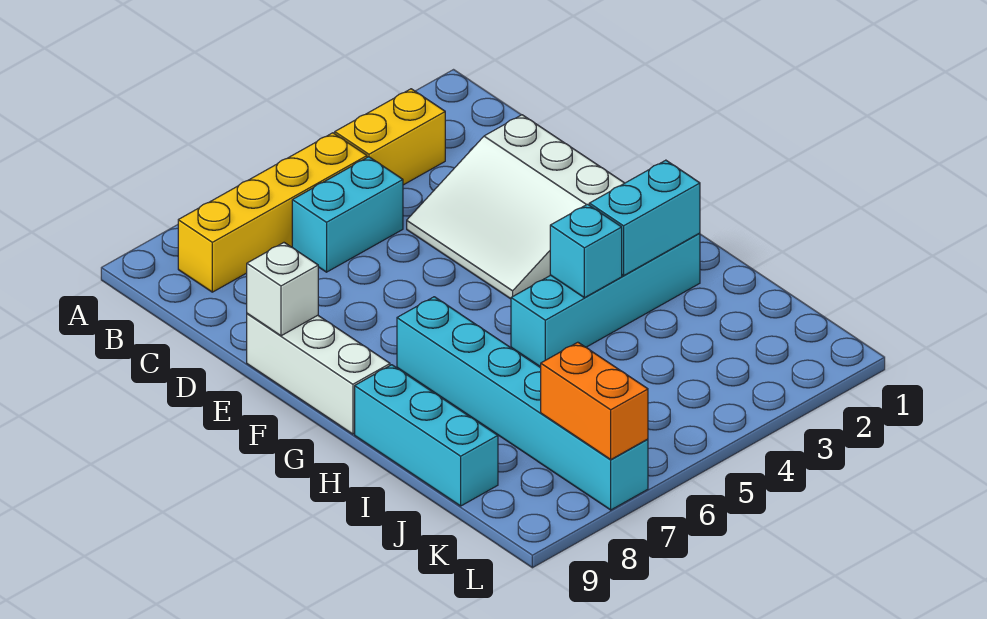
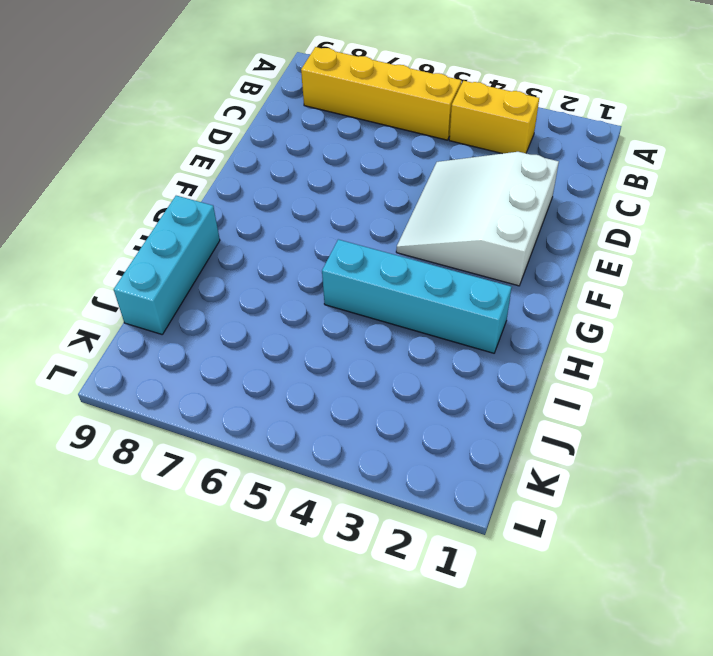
none -> cyan brick C5:C6 level 1
none -> white brick E9:G9 level 1
none -> cyan brick G7:L7 level 1

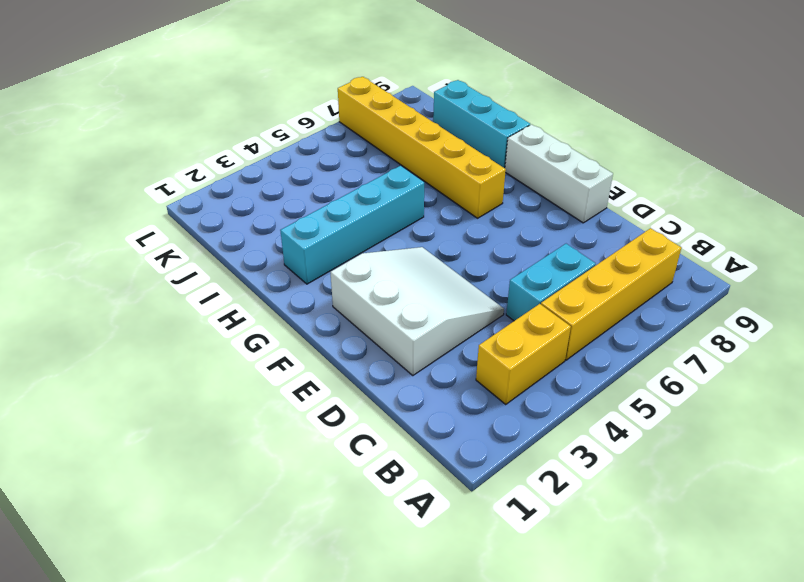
yellow brick G7:L7 level 1 -> cyan brick G7:L7 level 1
none -> white brick E9 level 2
none -> cyan brick H2:H3 level 2
none -> cyan brick H4 level 2

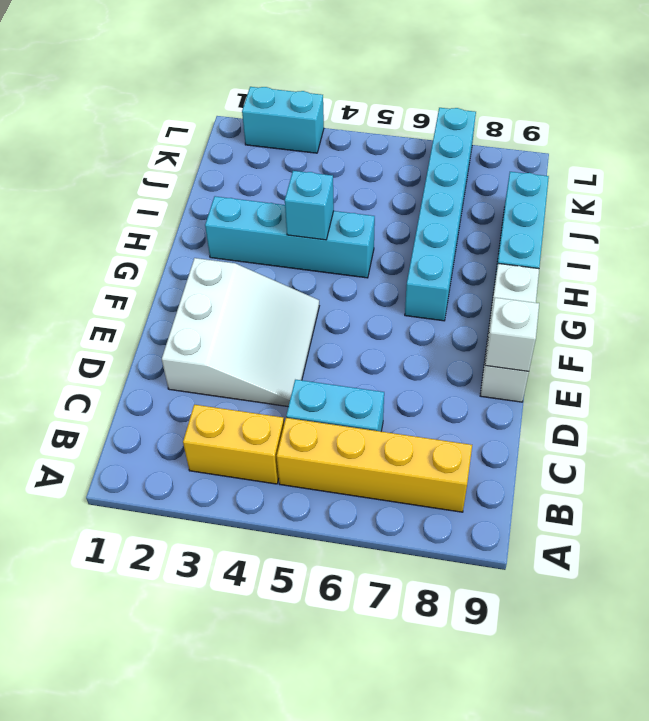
cyan brick L2:L3 level 1 -> cyan brick H2:H3 level 2
none -> orange brick K7:L7 level 2

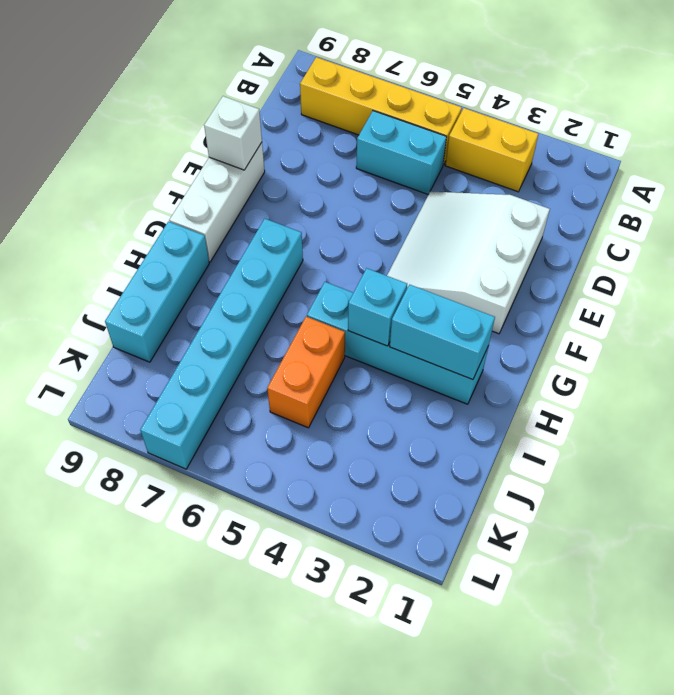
orange brick I5:J5 level 1 -> orange brick K7:L7 level 2

